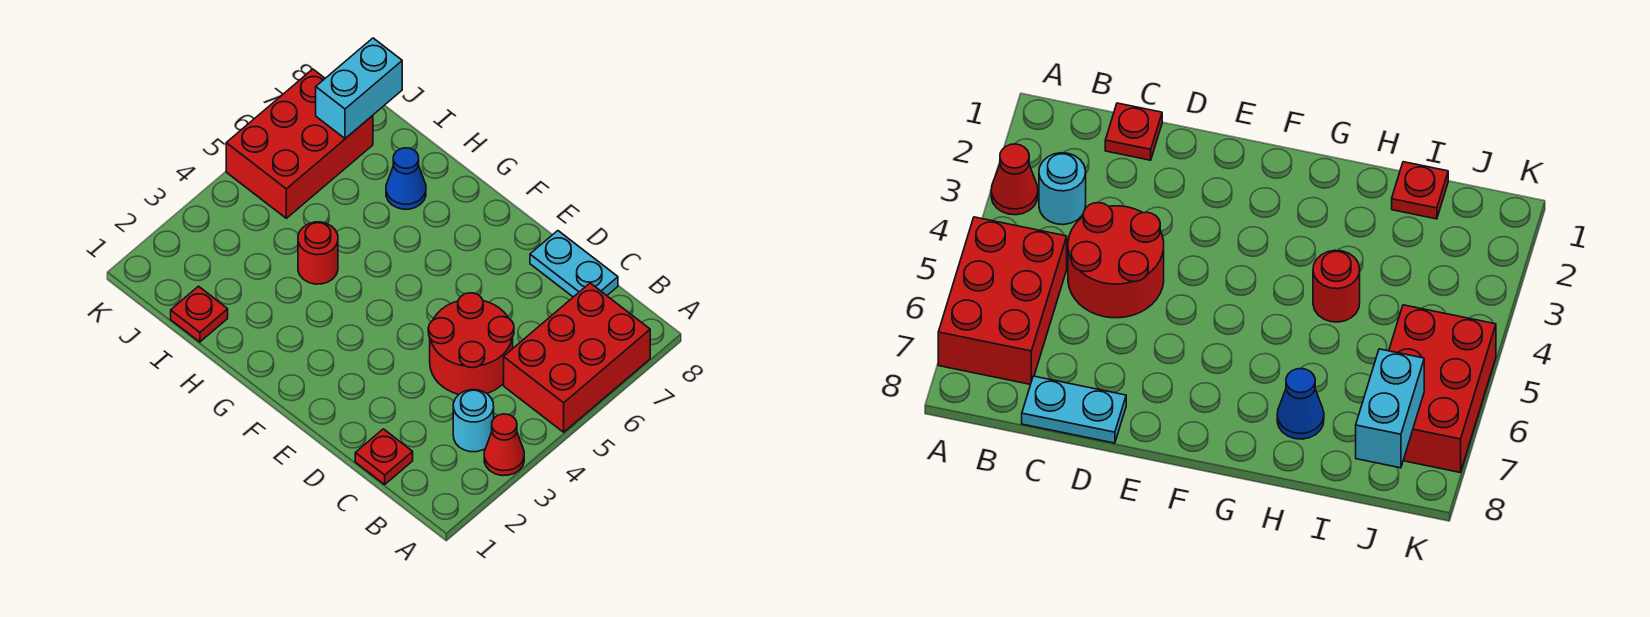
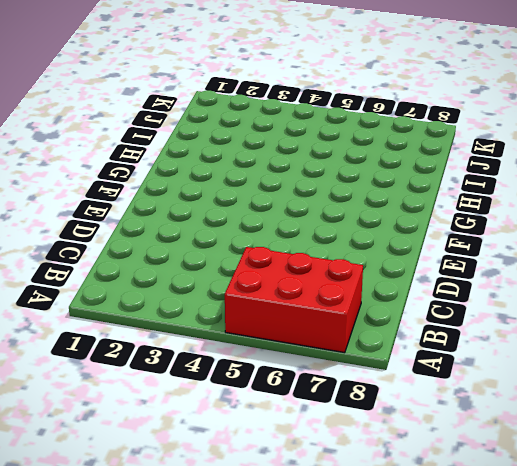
none -> red cone A3 level 1
none -> cyan round brick B3 level 1

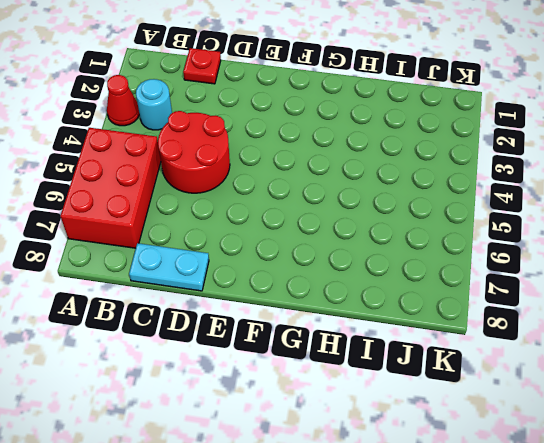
none -> red round brick H4 level 1
none -> blue cone H7 level 1

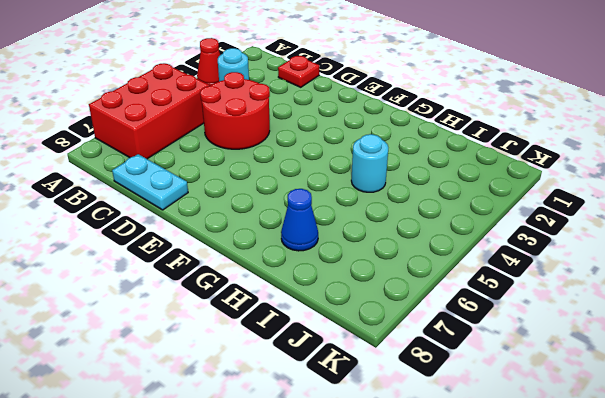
cyan round brick H4 level 1 -> red round brick H4 level 1
none -> red plate I1 level 1
none -> red brick J5:K7 level 1

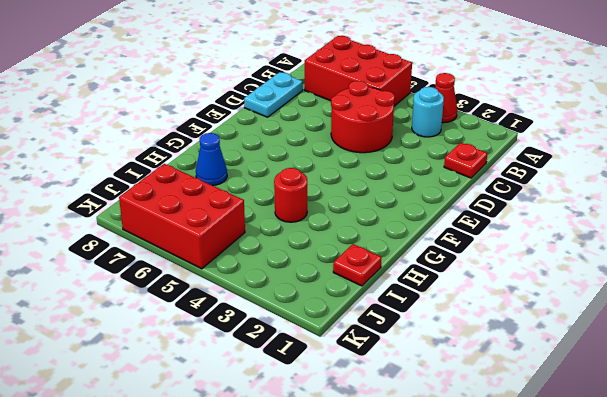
none -> cyan brick J7:J8 level 2

